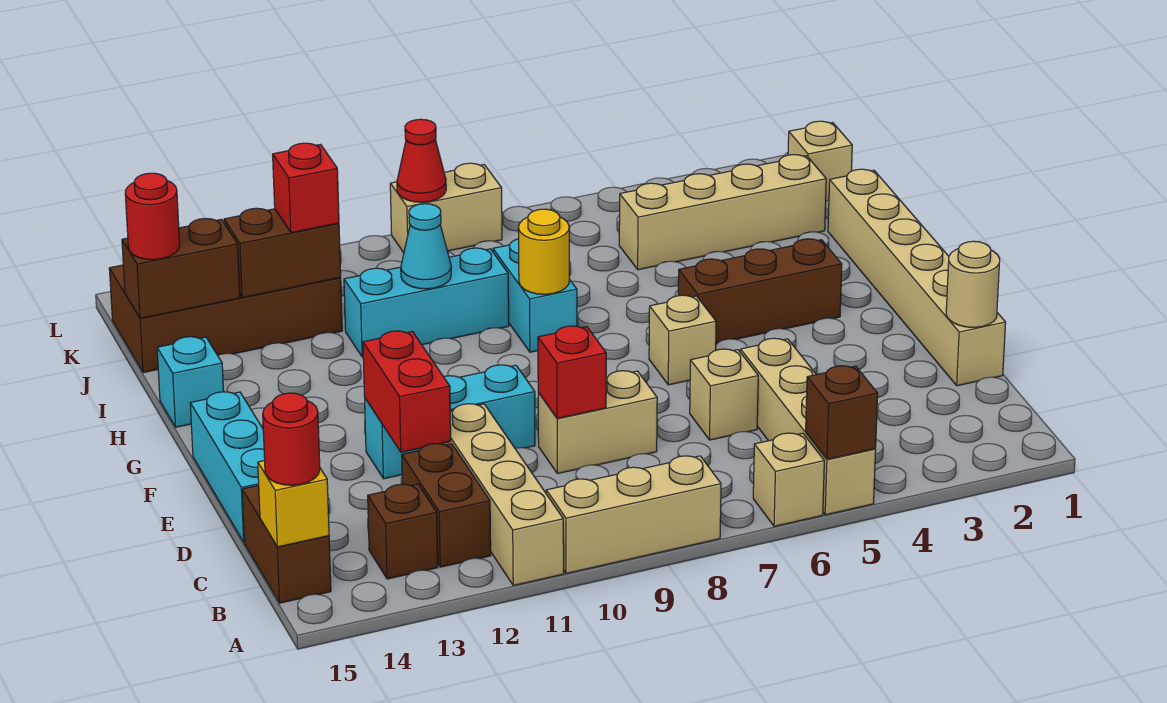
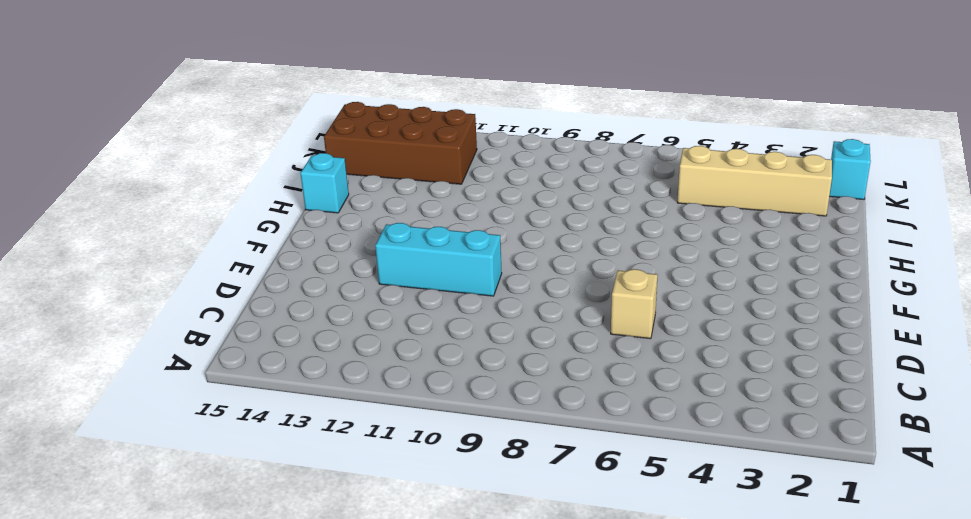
cyan brick K1 level 1 -> tan brick K1 level 1
none -> tan brick A5:D5 level 1
none -> tan brick A6 level 1
none -> tan brick A8:A10 level 1
none -> tan brick A11:D11 level 1

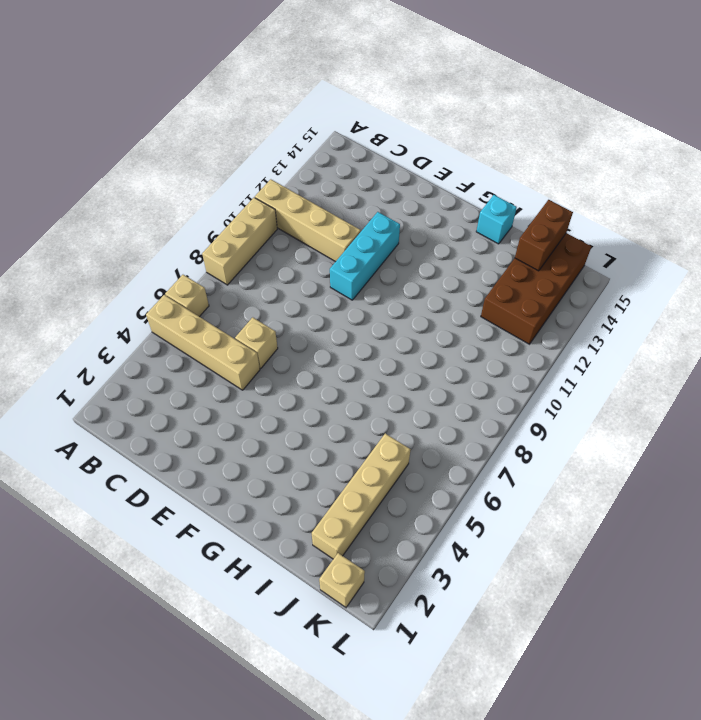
none -> brown brick B12:C12 level 1
none -> brown brick B13 level 1
none -> brown brick B15:C15 level 1
none -> tan brick D1:I1 level 1

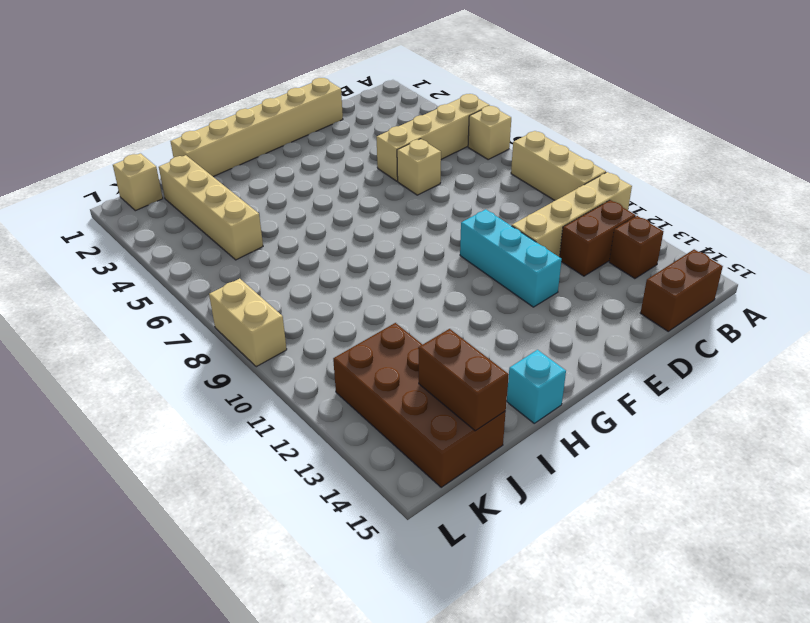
none -> tan brick D8:D9 level 1
none -> cyan brick D15:F15 level 1
none -> tan brick F6 level 1
none -> brown brick G3:G5 level 1

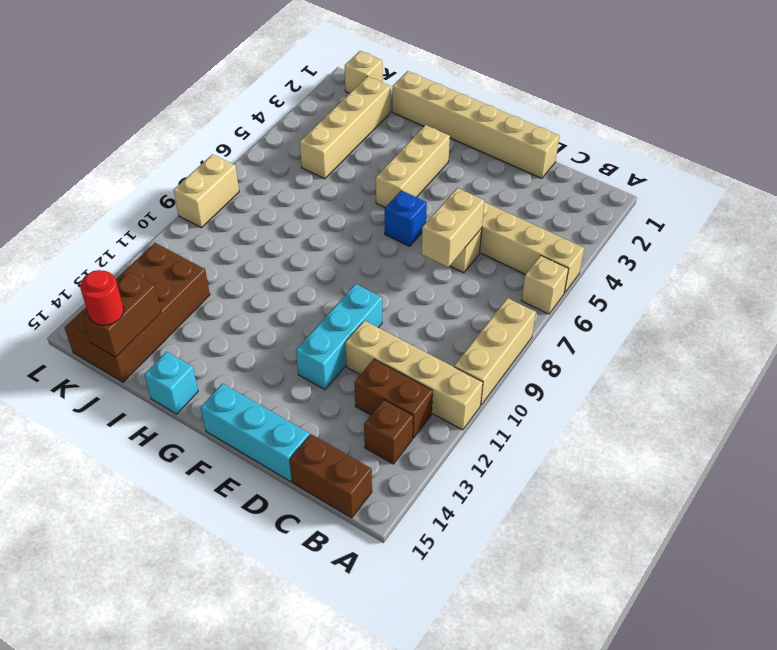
tan brick D6:D7 level 2 -> tan brick D8:D9 level 1
blue brick F6 level 1 -> tan brick F6 level 1
tan brick G3:G5 level 1 -> brown brick G3:G5 level 1
none -> cyan brick H8:I8 level 1
none -> cyan brick I9:I11 level 1
none -> brown brick A5 level 2
none -> yellow brick B15 level 2

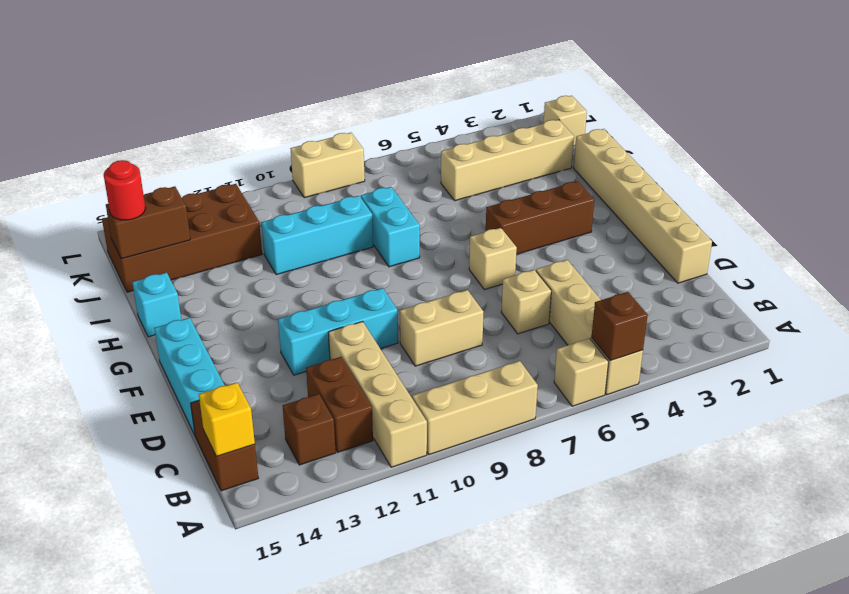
none -> tan round brick D1 level 2
none -> red brick D9 level 2
none -> red brick D12:E12 level 2
none -> yellow round brick H8 level 2

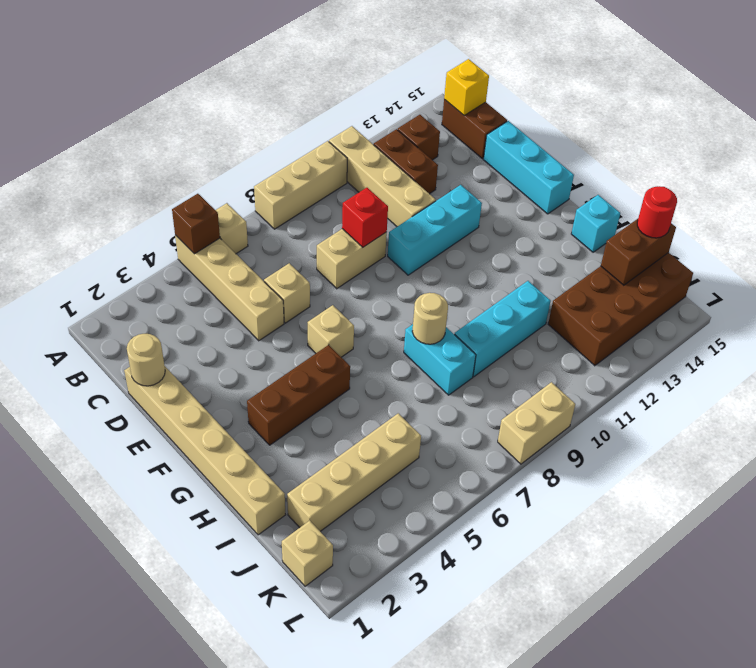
tan round brick H8 level 2 -> yellow round brick H8 level 2
none -> red brick D12:E12 level 2
none -> cyan cone I10 level 2
none -> brown brick J12:J13 level 2
none -> red cone L9 level 2

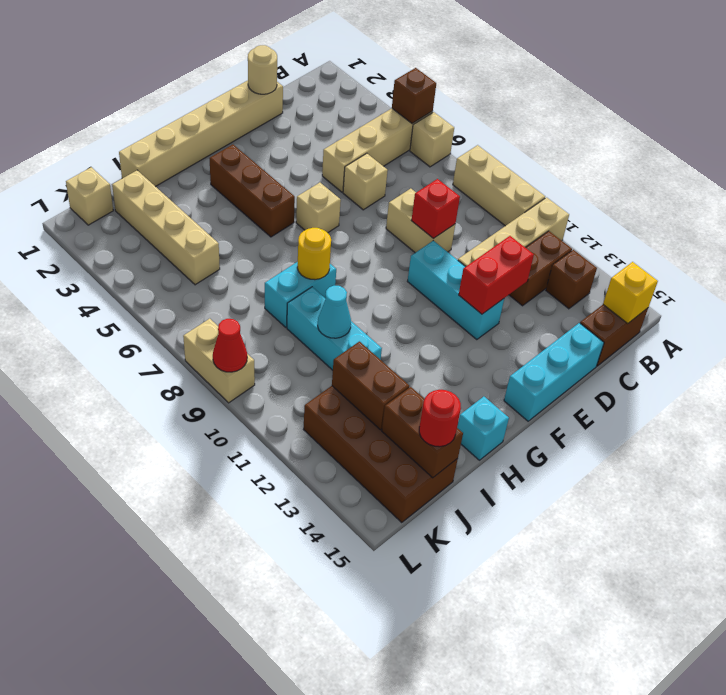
none -> red round brick B15 level 3
none -> red brick J12 level 3

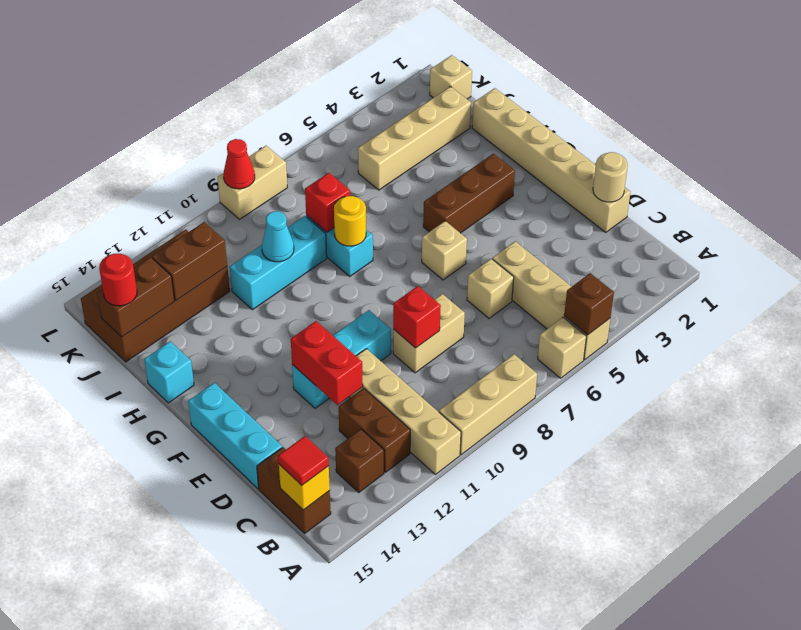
red tile B15 level 3 -> red round brick B15 level 3
red brick I8 level 2 -> red brick J12 level 3

